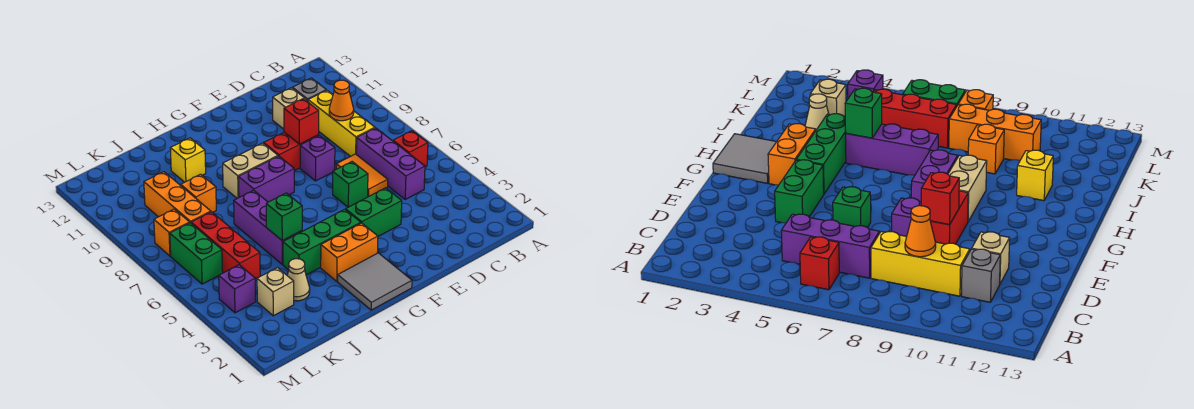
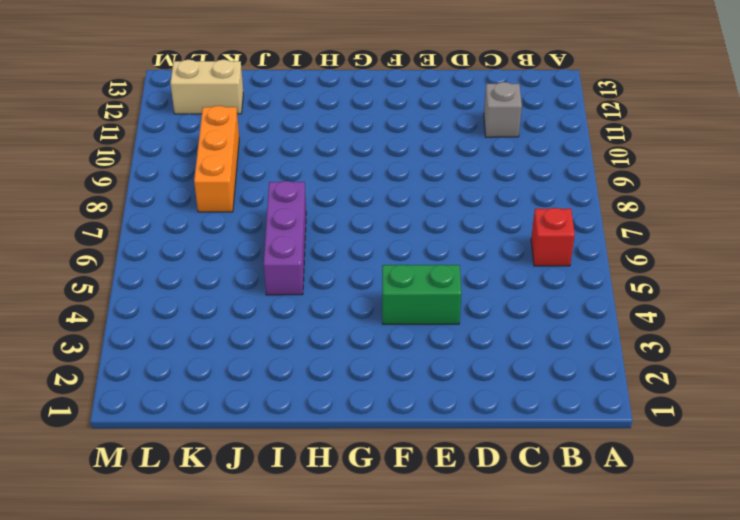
tan brick K12:L12 level 1 -> tan brick G9:H9 level 1
none -> purple brick C5:C7 level 1
none -> yellow brick C8:C10 level 1
none -> orange tile D6:D7 level 1

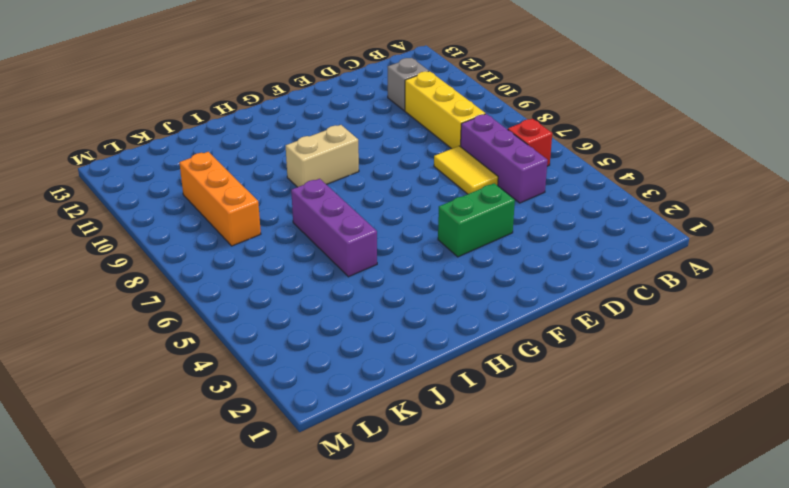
yellow tile D6:D7 level 1 -> orange tile D6:D7 level 1
none -> tan brick D11 level 1
none -> green brick E6 level 1
none -> purple brick E8 level 1

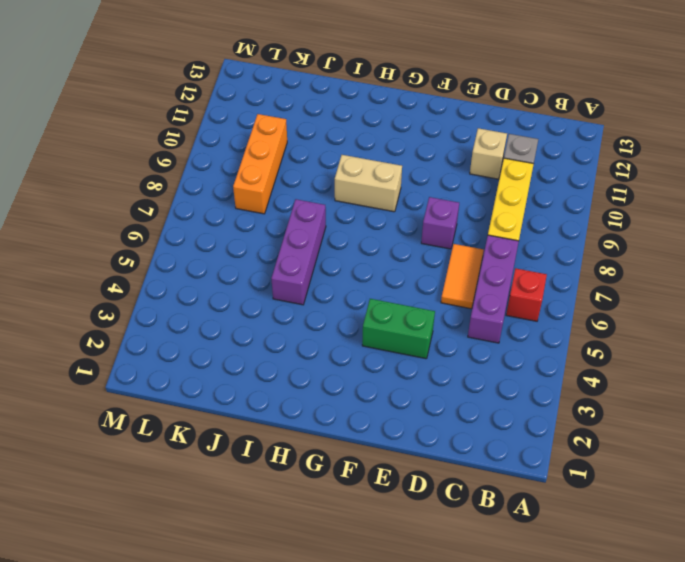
none -> green brick E6 level 1
none -> red brick E9:F9 level 1
none -> grey tile G1:H2 level 1

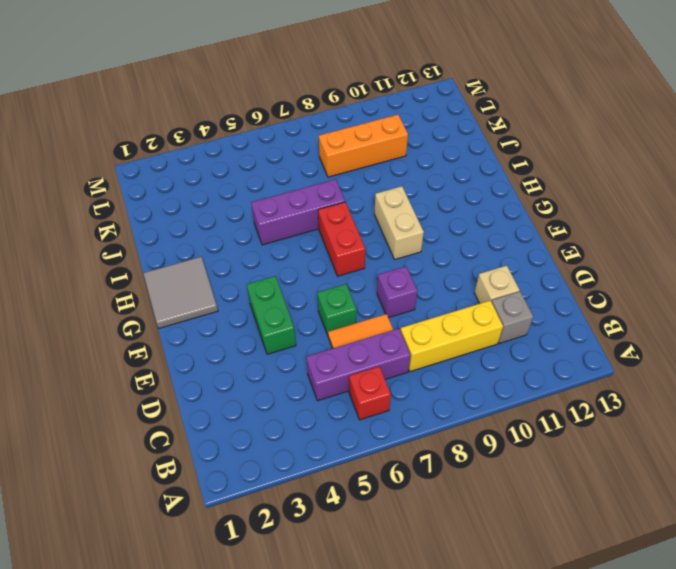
red brick G7:H7 level 1 -> red brick E9:F9 level 1
none -> orange brick G3:H3 level 1
none -> green brick G4:I4 level 1
none -> purple brick G8:H8 level 1

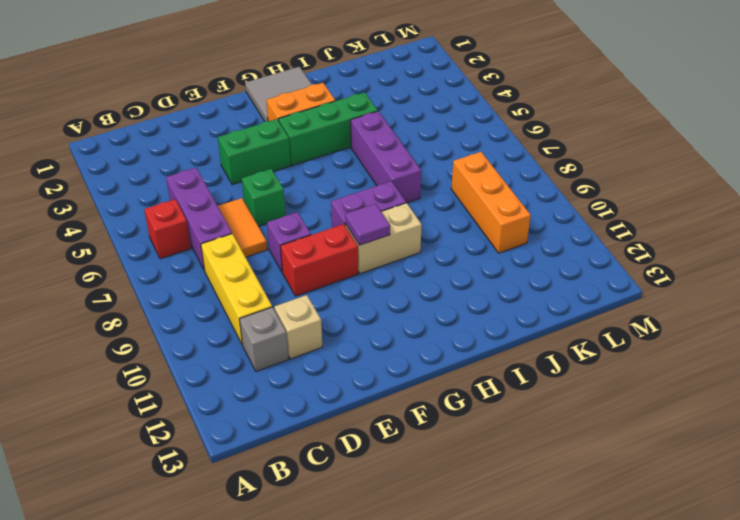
purple tile G9 level 2 -> none
none -> yellow brick I11 level 1
none -> tan cone J3 level 1
none -> orange brick J9 level 1

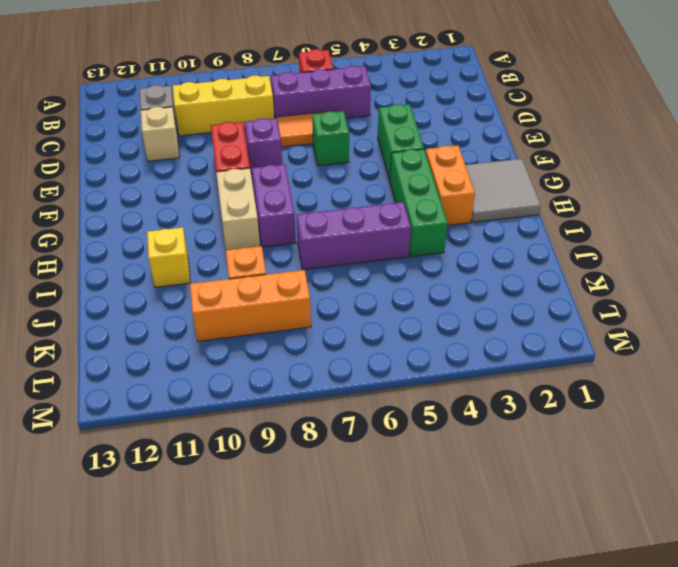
none -> tan cone J3 level 1
none -> tan brick K3 level 1
none -> red brick K5:K7 level 1

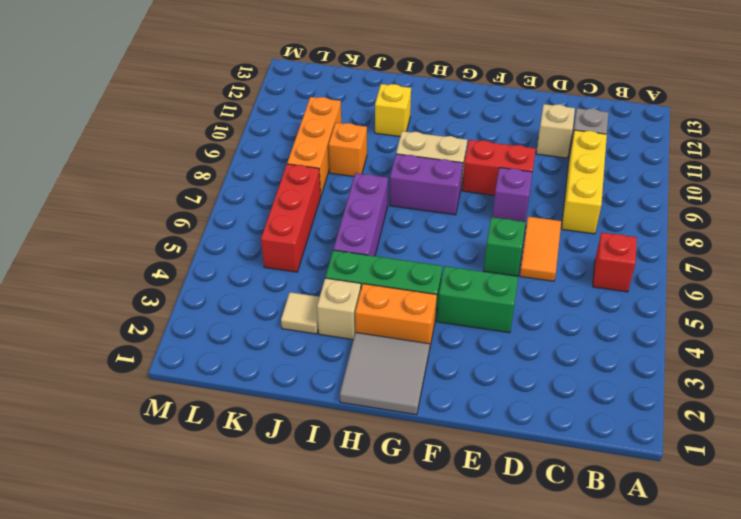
tan brick I3 level 1 -> tan brick K3 level 1
tan tile J3 level 1 -> tan cone J3 level 1
none -> purple brick C5:C7 level 1
none -> purple brick L4 level 1
none -> green brick L6:L7 level 1

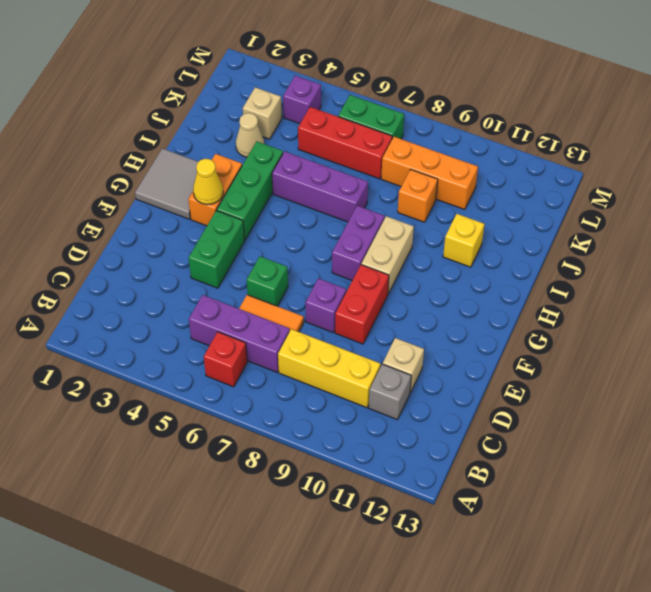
yellow cone G3 level 2 -> none
none -> orange brick L8 level 1
none -> orange cone C9 level 2
none -> red brick E9 level 2

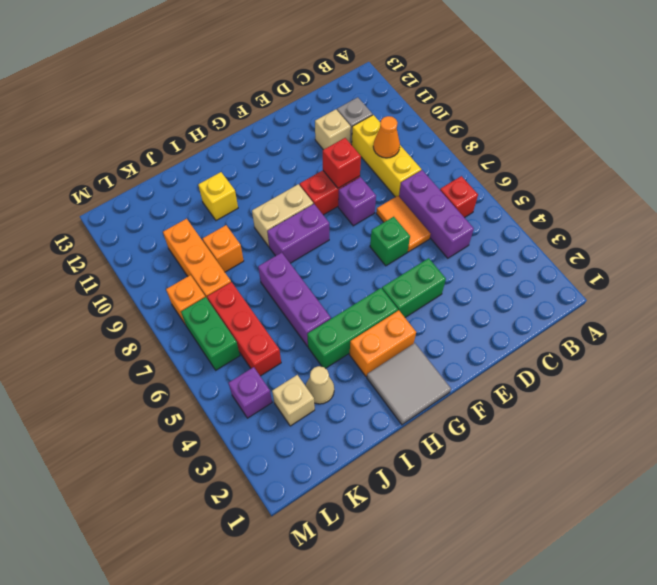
none -> green brick I5 level 2

